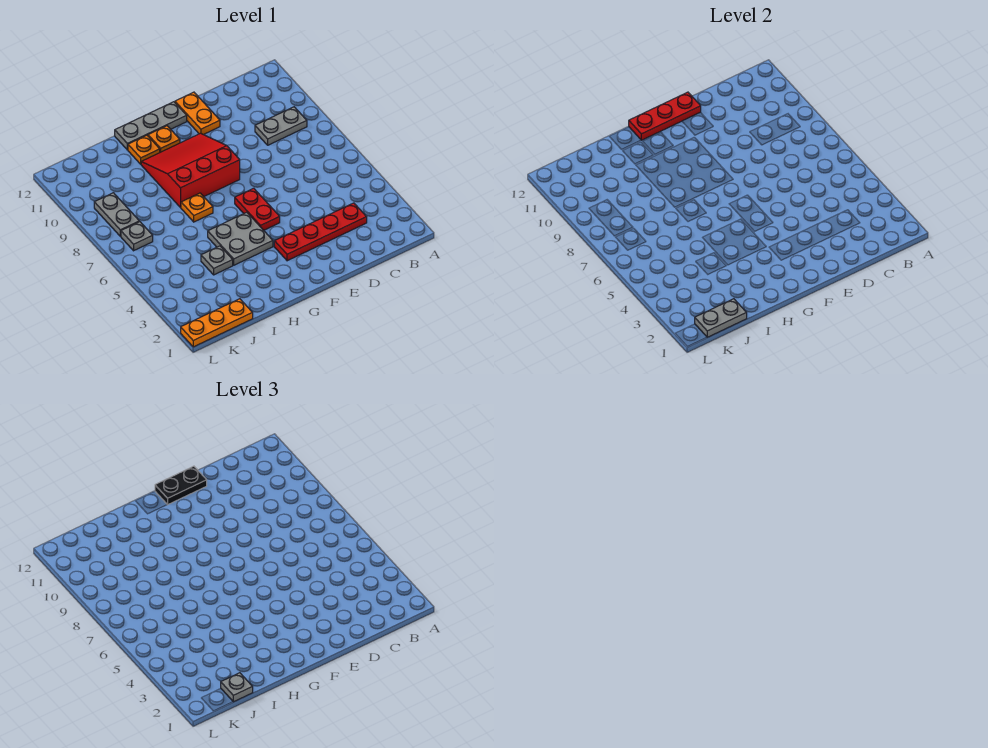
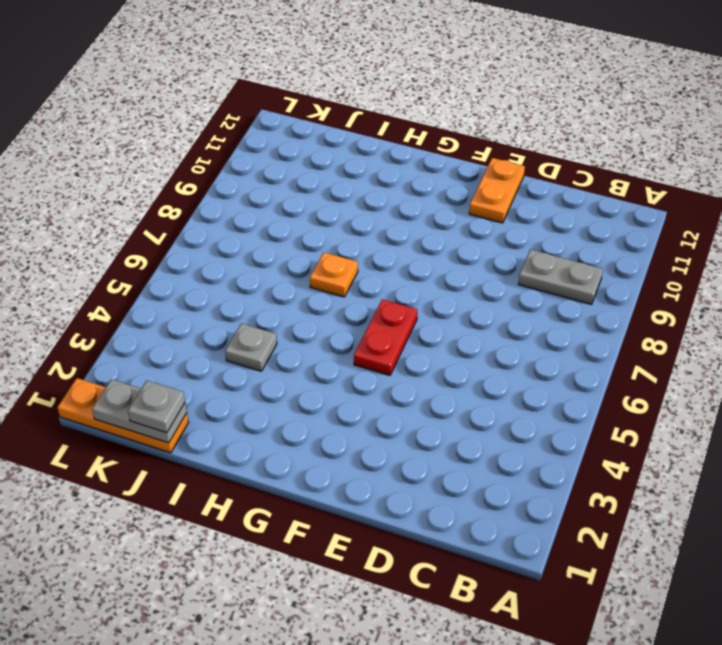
none -> red plate C3:F3 level 1
none -> red slope F8:H10 level 1 top 8
none -> grey plate F12:H12 level 1

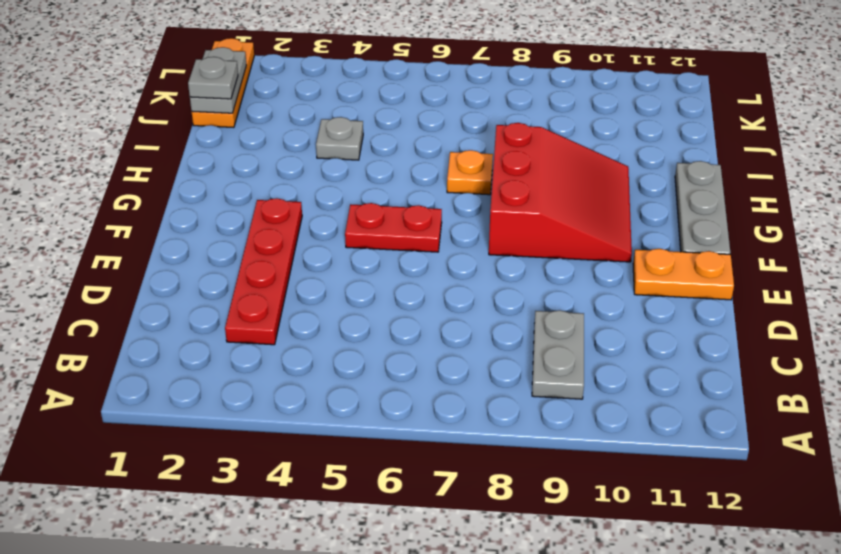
none -> grey plate G4:H5 level 1
none -> orange plate G11 level 1
none -> orange plate H11 level 1

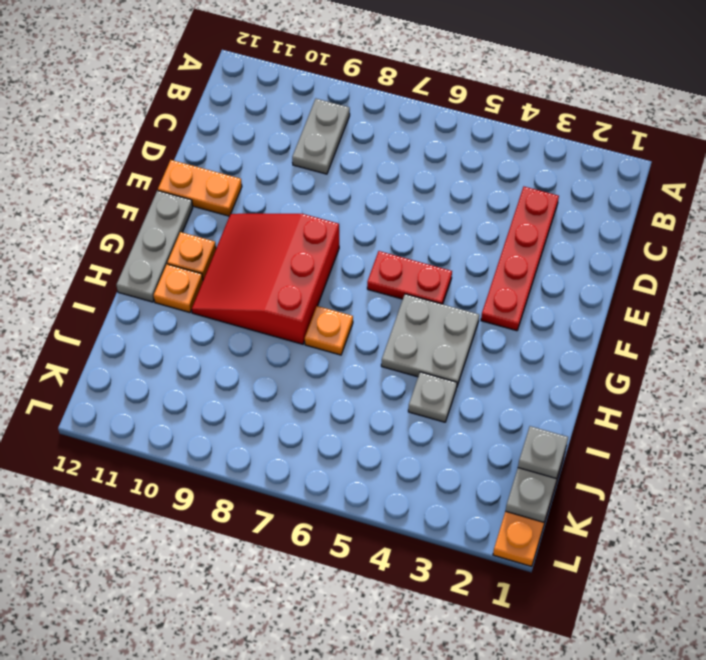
none -> grey plate K7 level 1
none -> grey plate K8:K9 level 1
none -> red plate E12:G12 level 2

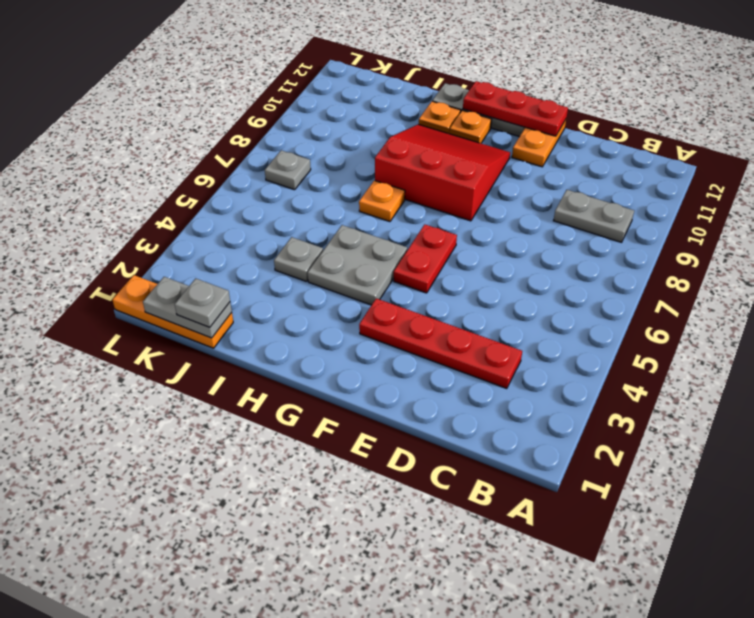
none -> grey plate K8:K9 level 1
none -> black plate E12:F12 level 3

